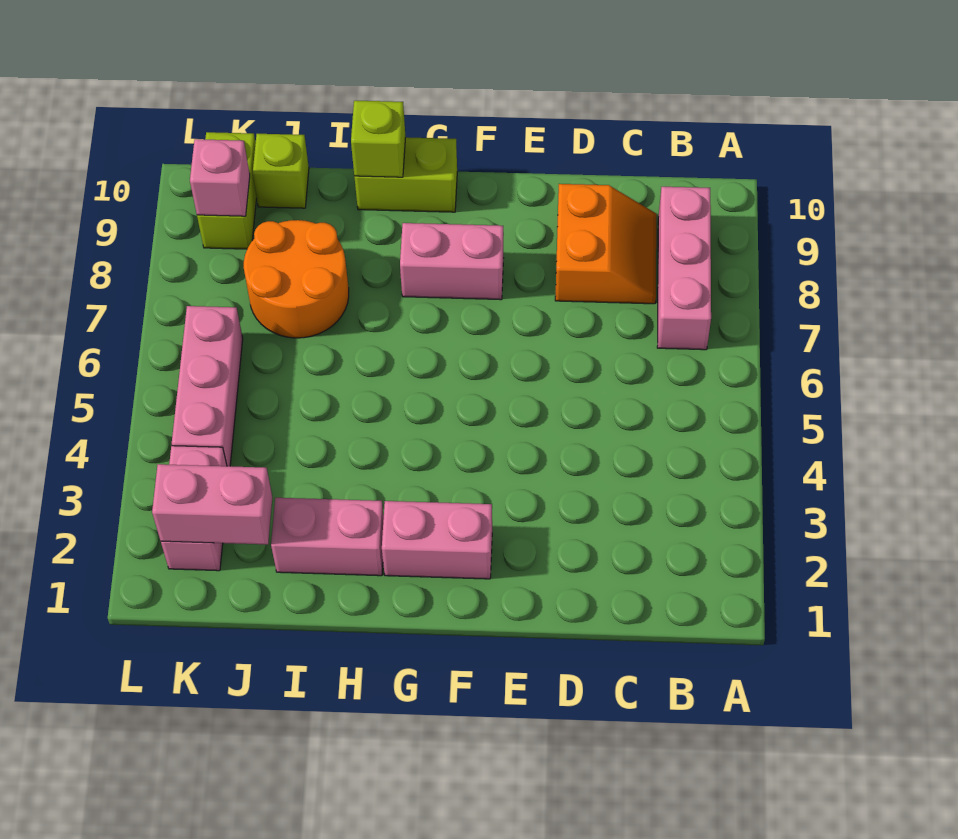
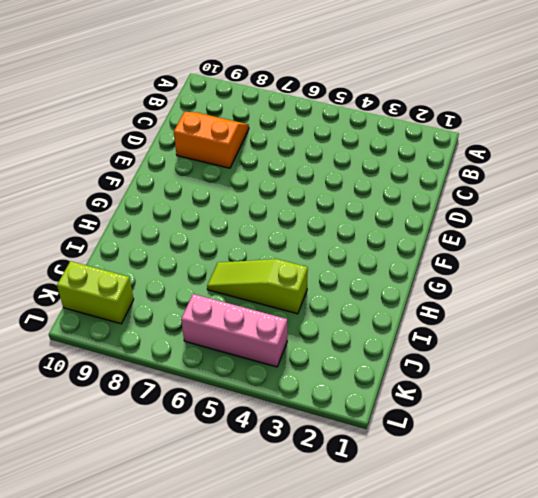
lime slope I4:I6 level 1 top 4 -> none
none -> pink brick B7:B9 level 1
none -> pink brick F2:G2 level 1
none -> pink brick F8:G8 level 1

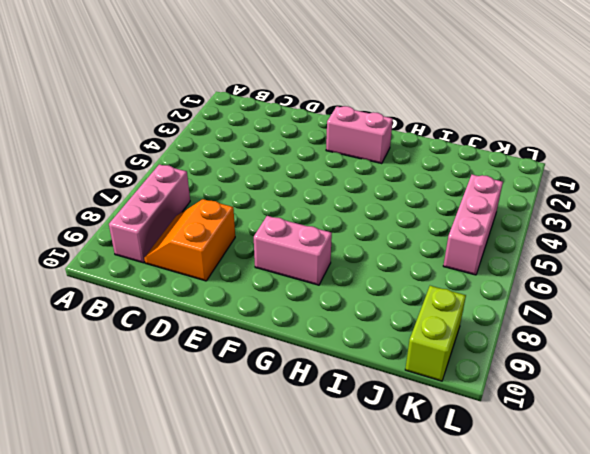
none -> lime brick G10:H10 level 1
none -> pink brick H2:I2 level 1
none -> orange round brick I7:J8 level 1

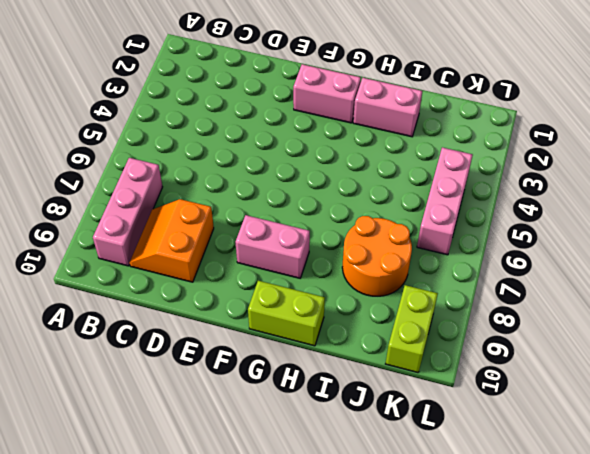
none -> lime brick J10 level 1
none -> pink brick K2:K3 level 1
none -> lime brick H10 level 2

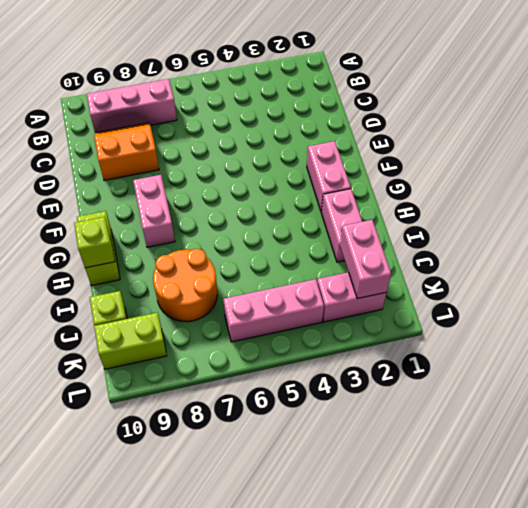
none -> pink brick K9 level 2

